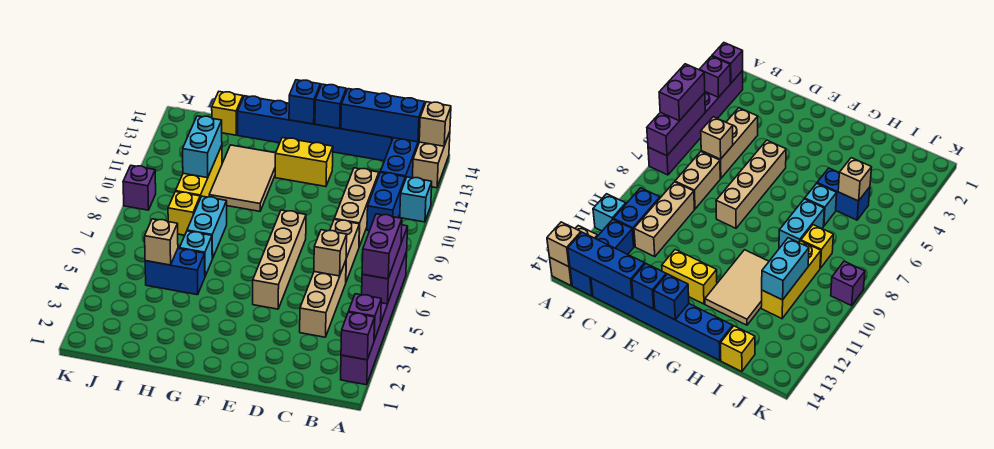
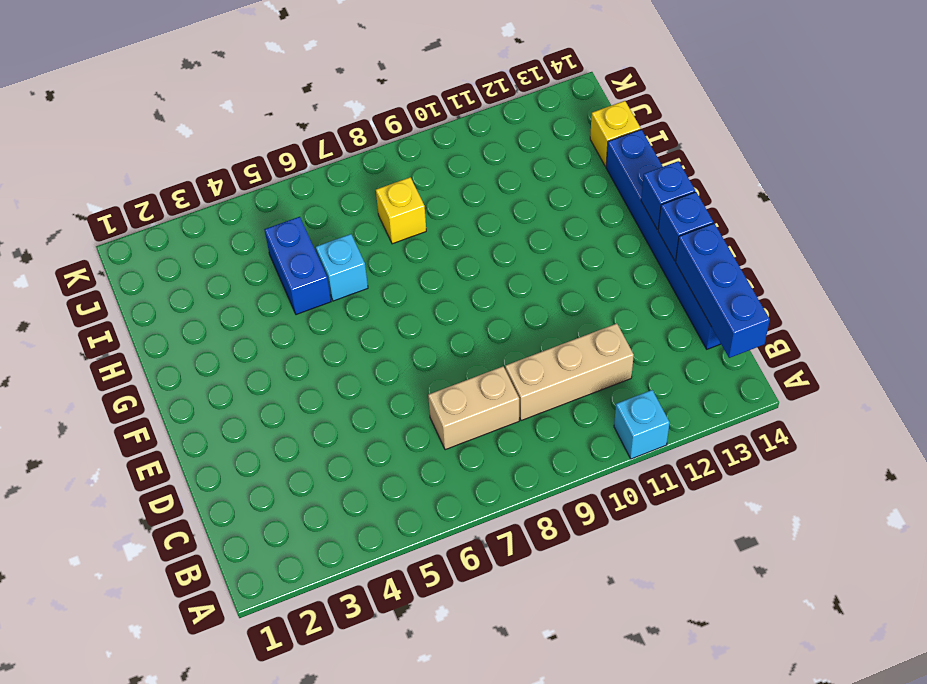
none -> purple brick A2:A7 level 1
none -> tan brick A13:A14 level 1
none -> blue brick B10:B11 level 1
none -> blue brick B12:B14 level 1

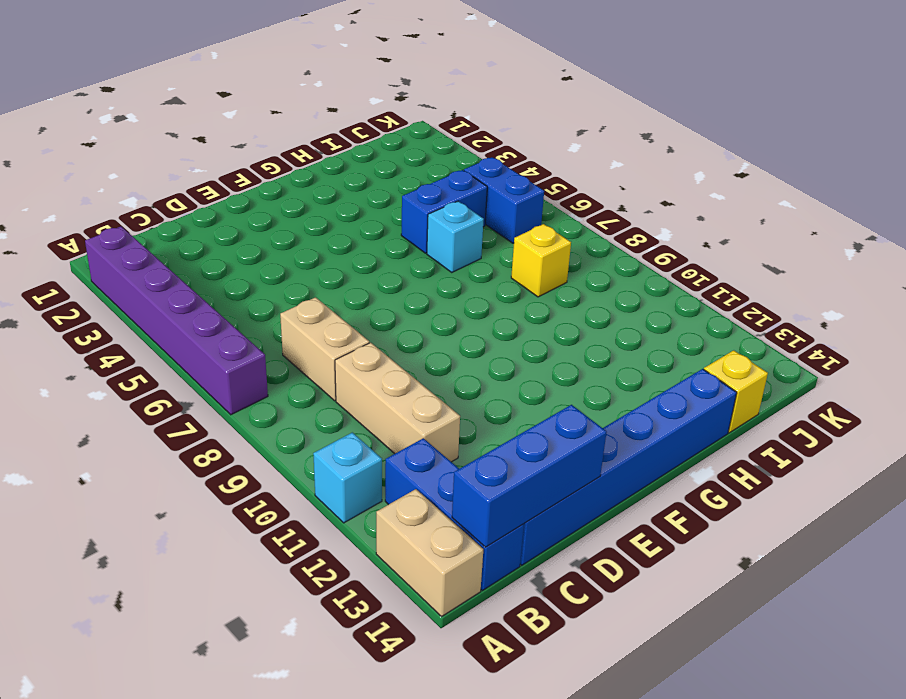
blue brick J5:J6 level 1 -> blue brick B10:B11 level 1
none -> tan brick C4:C6 level 1
none -> tan brick E5:E8 level 1
none -> yellow brick E12:F12 level 1
none -> tan tile G10:H12 level 1

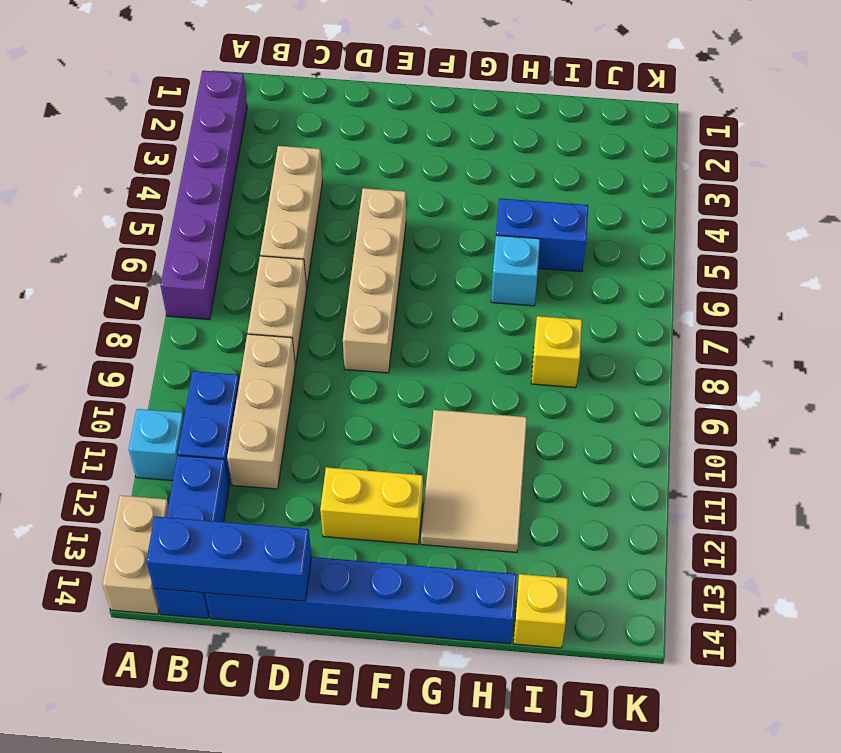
none -> cyan brick H7:H8 level 1
none -> yellow brick I9:I11 level 1
none -> purple brick K9 level 1
none -> purple brick A2 level 2

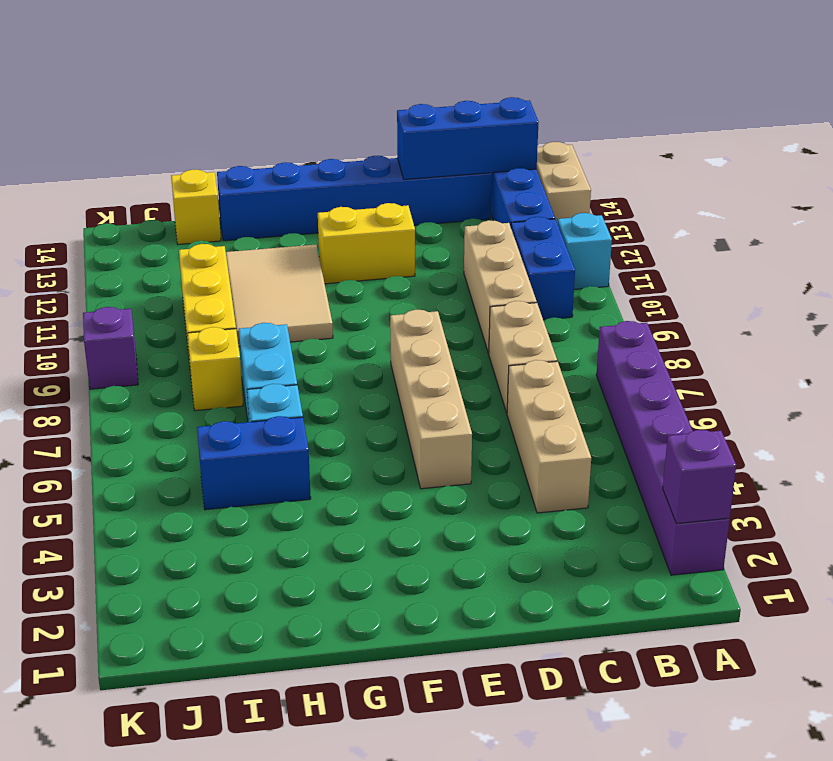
none -> purple brick A3 level 2
none -> purple brick A5:A7 level 2
none -> tan brick A14 level 2
none -> tan brick C6 level 2

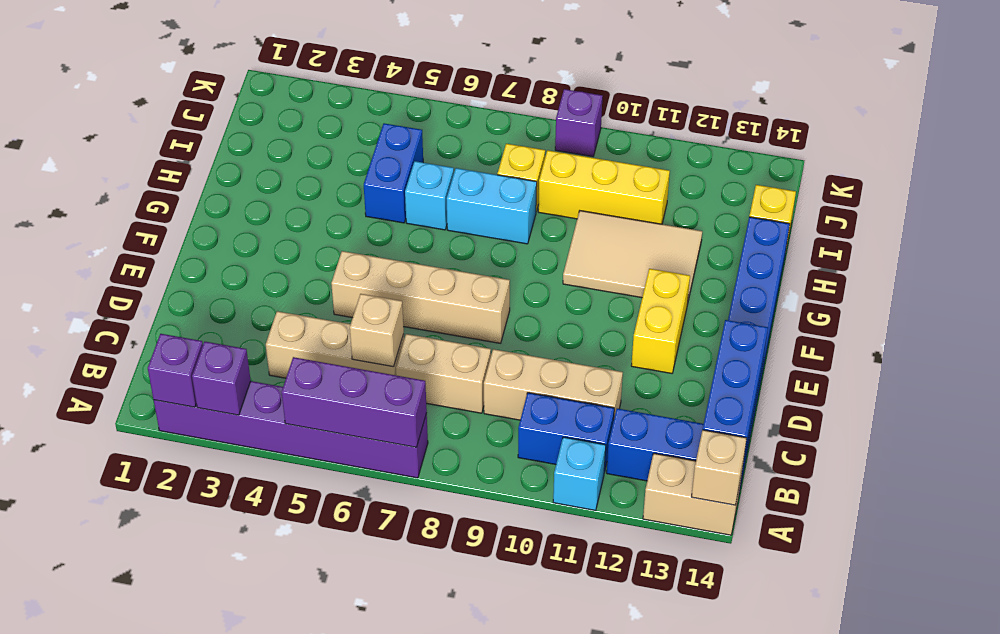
none -> blue brick E14 level 2
none -> blue brick F14 level 2
none -> tan brick I5 level 2
none -> cyan brick I10:I11 level 2

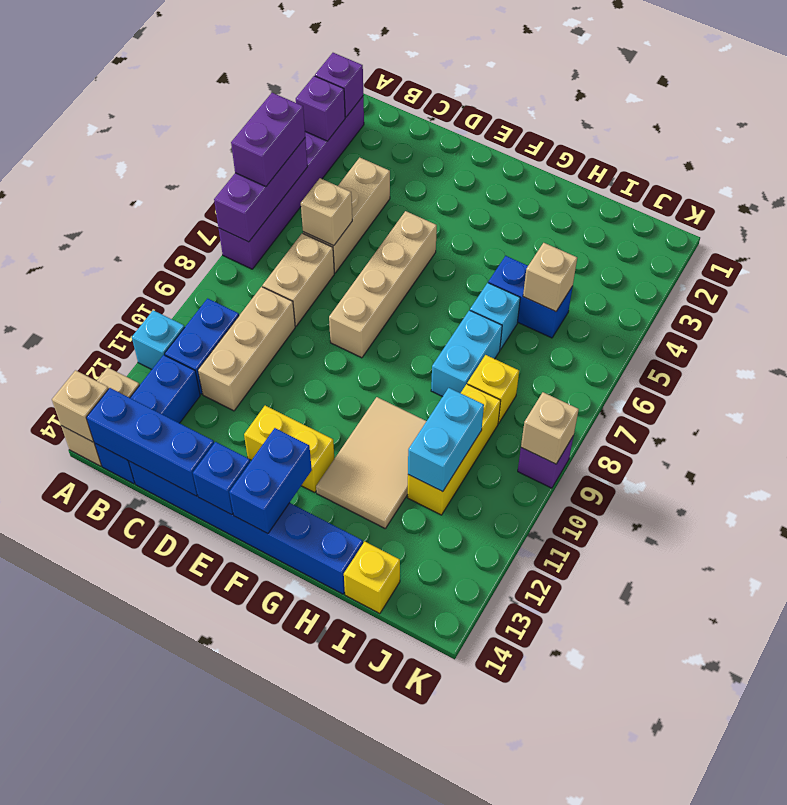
blue brick F13:F14 level 2 -> blue brick F14 level 2
tan brick K9 level 2 -> none

